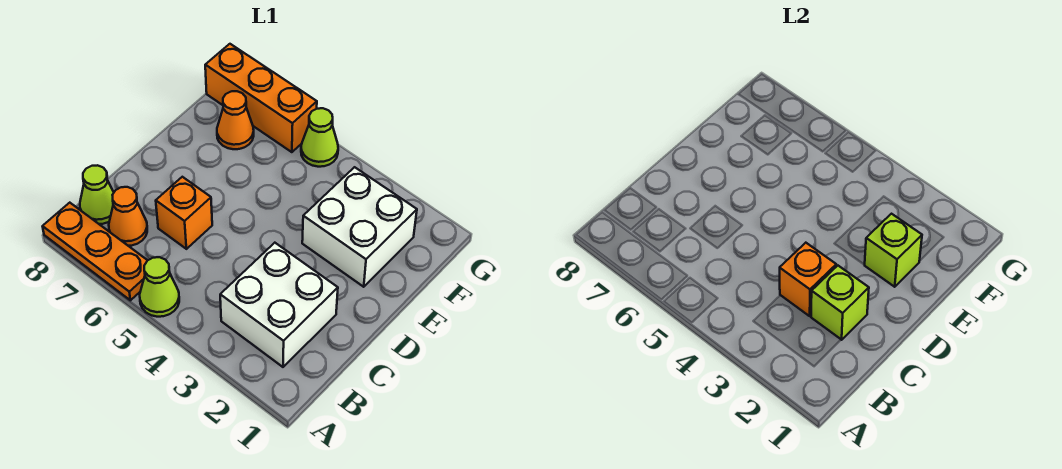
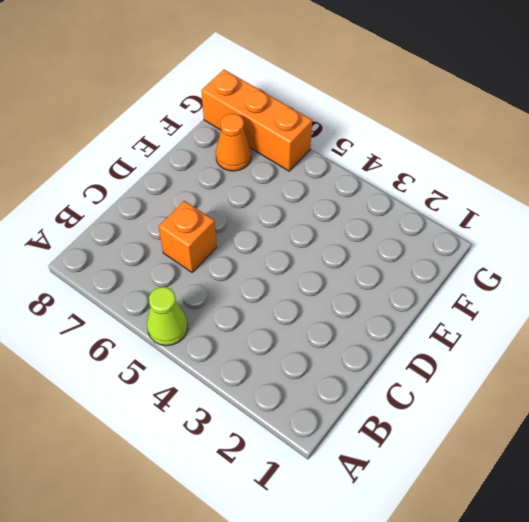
none -> orange plate A6:A8 level 1
none -> white brick B2:C3 level 1
none -> orange cone B7 level 1

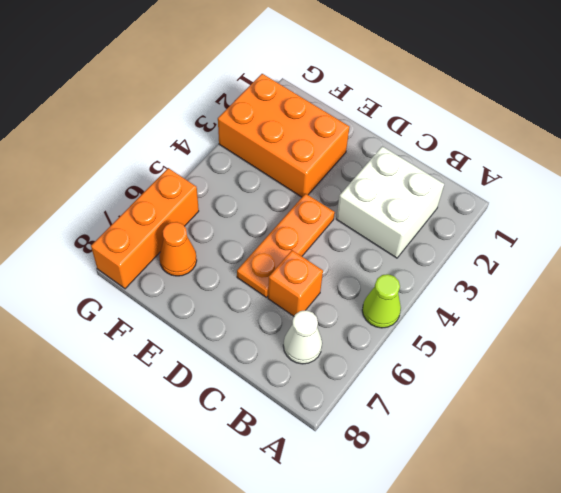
white cone B7 level 1 -> orange cone B7 level 1
orange plate D4:D6 level 1 -> orange plate A6:A8 level 1
orange brick E2:G3 level 1 -> white brick E2:F3 level 1
none -> lime cone B8 level 1
none -> lime cone G5 level 1
none -> lime brick C2 level 2

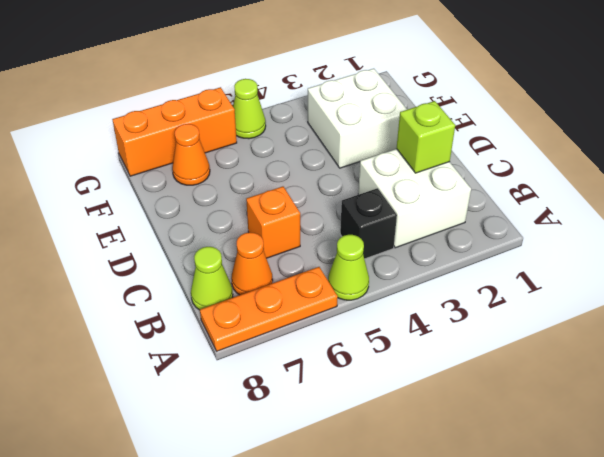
black brick B4 level 1 -> none
none -> orange brick C3 level 2
none -> lime brick E2 level 2

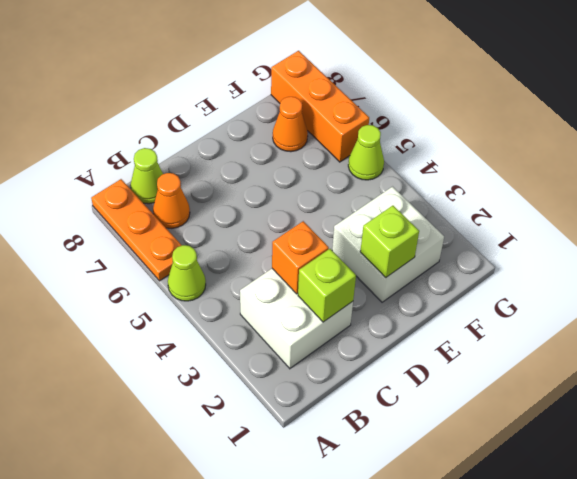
none -> orange brick C6 level 1

